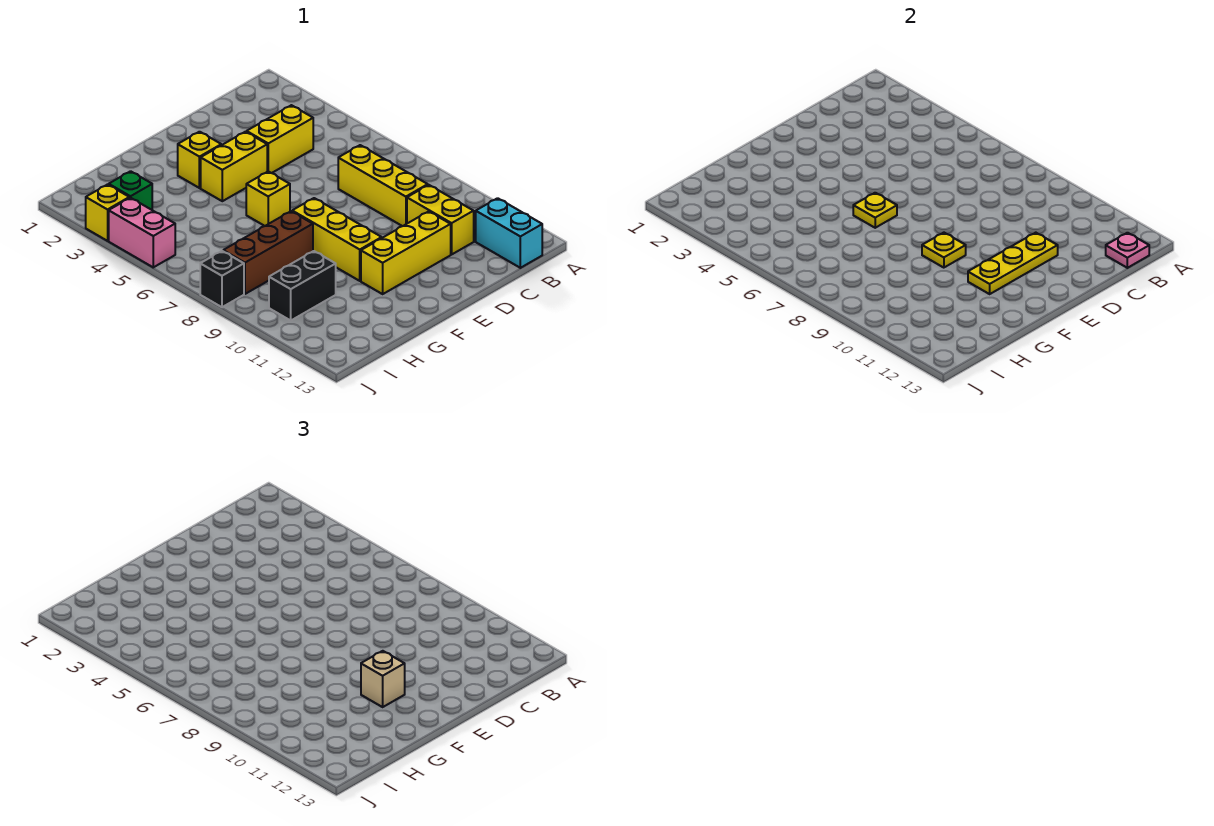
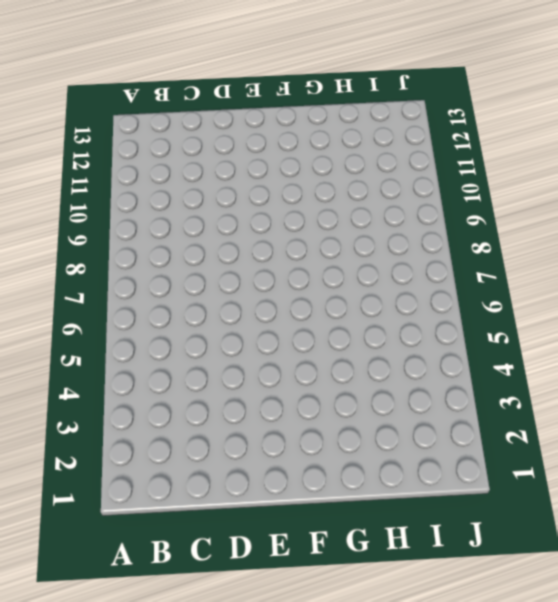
none -> cyan brick B12:B13 level 1
none -> yellow brick C4:D4 level 1
none -> yellow brick C7:C9 level 1

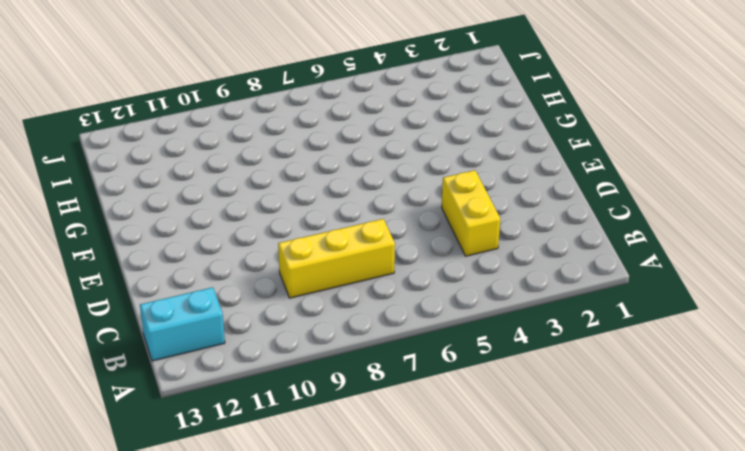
none -> yellow brick C10:C11 level 1
none -> yellow brick D11:F11 level 1
none -> yellow brick E4:F4 level 1

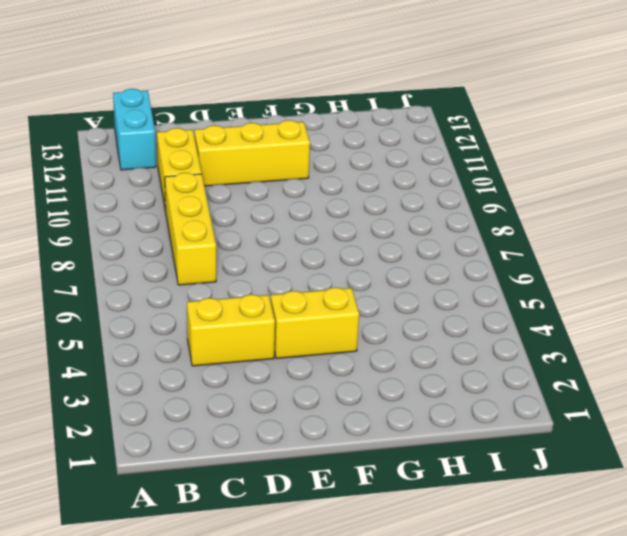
none -> yellow brick F3 level 1
none -> yellow brick F6 level 1
none -> yellow brick F8:F10 level 1

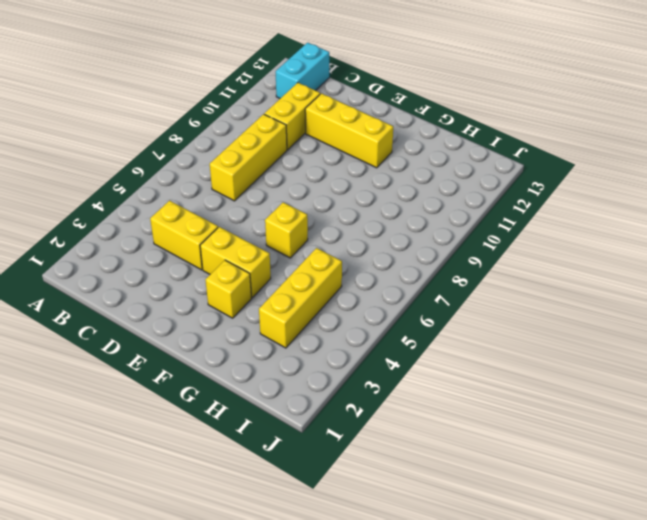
yellow brick H3:H5 level 1 -> yellow brick F8:F10 level 1
none -> brown brick G8:I8 level 1
none -> black brick H10:I10 level 1
none -> green brick I3 level 1

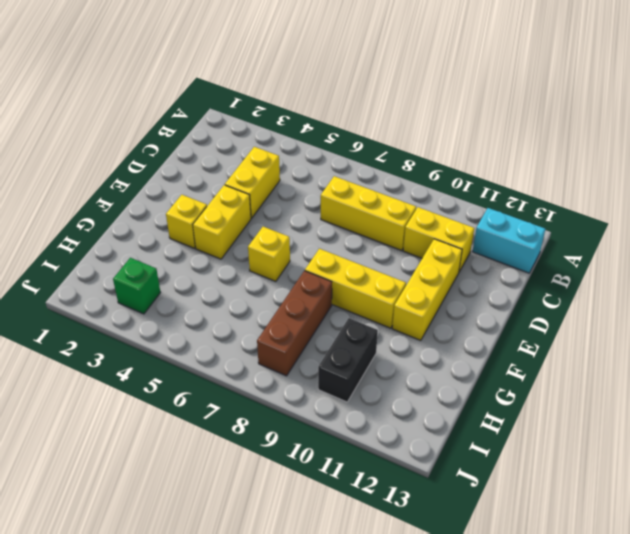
none -> yellow brick J3 level 1
none -> pink brick J4:J5 level 1
none -> black brick J8 level 1

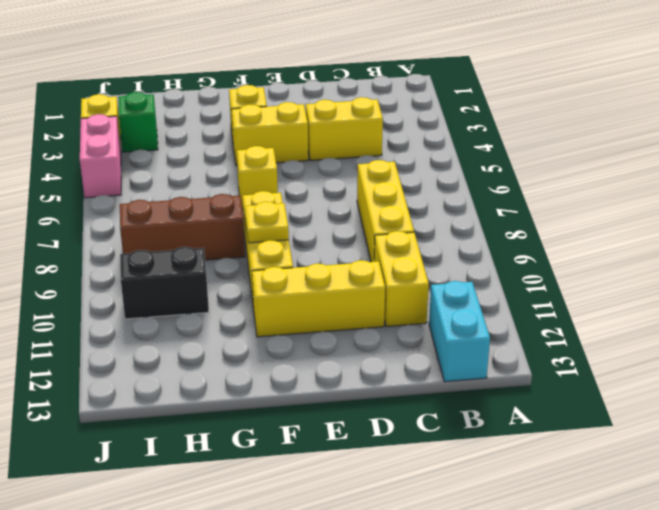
none -> black brick J8 level 1
none -> pink plate B13 level 2
none -> yellow plate D11:F11 level 2

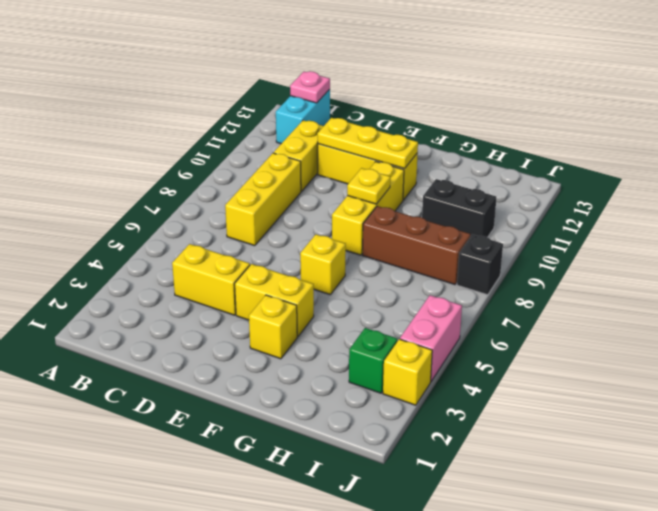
none -> yellow plate F6 level 2
none -> tan brick F11 level 3

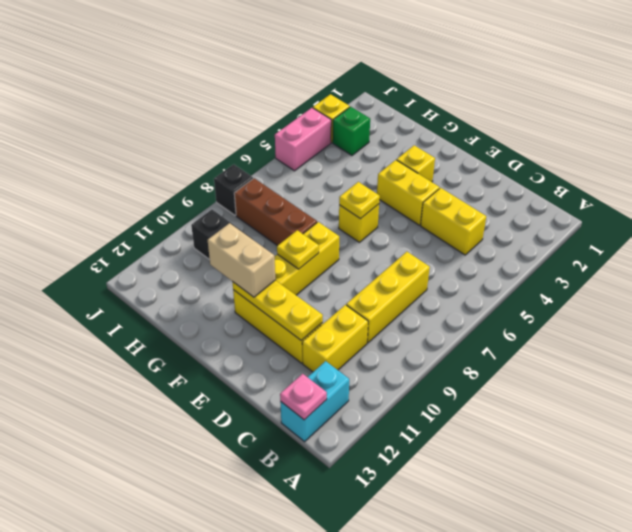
tan brick F11:G11 level 3 -> tan brick F11 level 3

